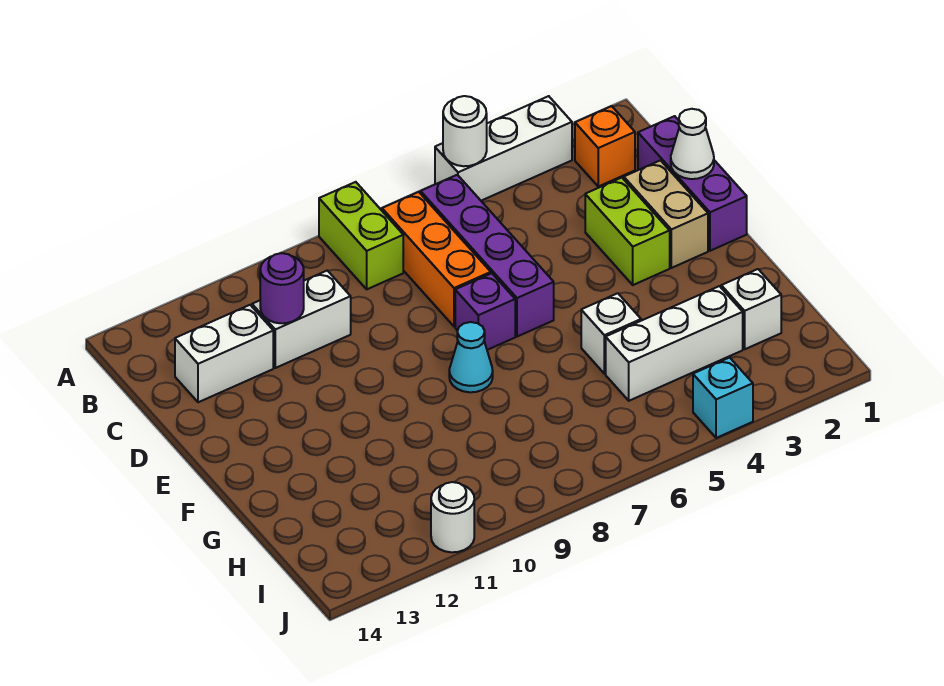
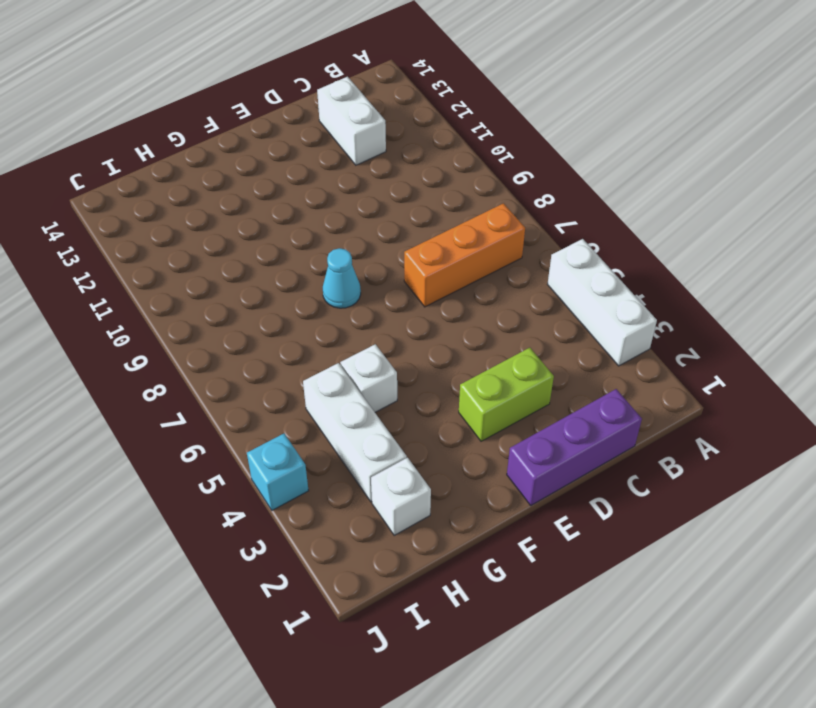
none -> lime brick A8:B8 level 1
none -> orange brick B2 level 1
none -> purple brick B6:E6 level 1

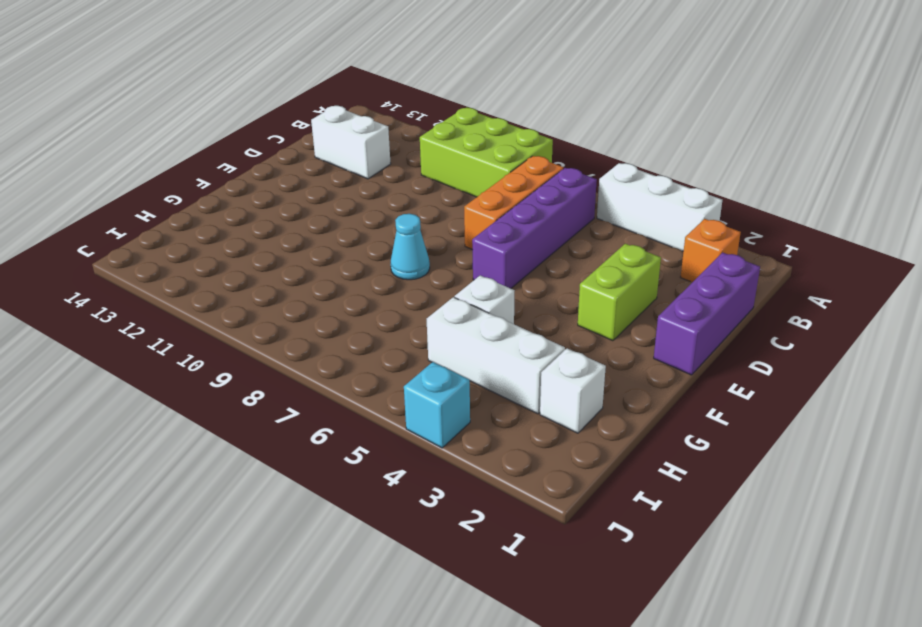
lime brick A8:B10 level 1 -> lime brick A8:B8 level 1
none -> white brick C10:C11 level 1
none -> tan brick D2:E2 level 1
none -> purple brick E7 level 1

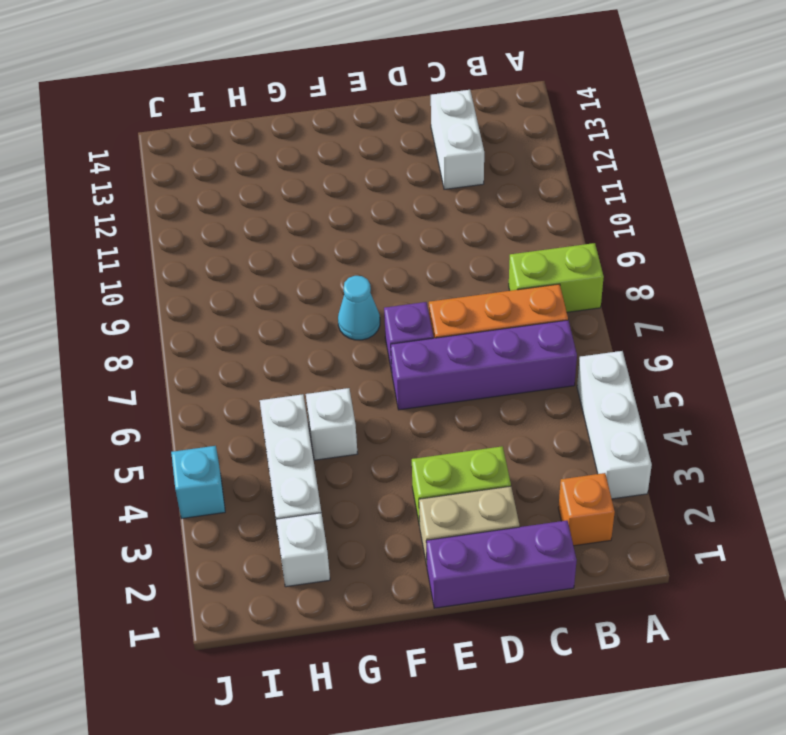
none -> white brick C10:C11 level 1
none -> white round brick J11 level 1
none -> white round brick A5 level 2

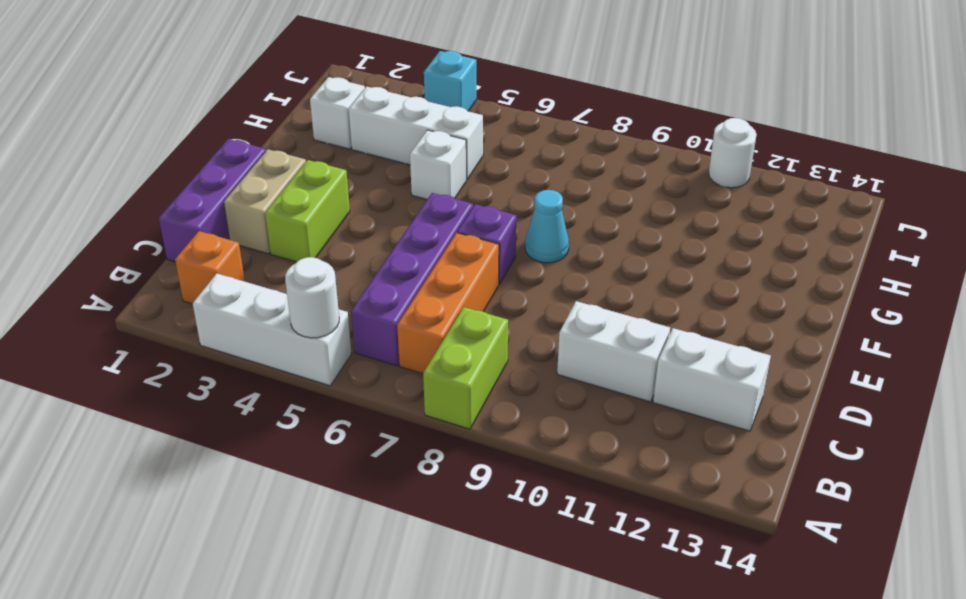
none -> purple round brick C11 level 2
none -> white cone D1 level 2

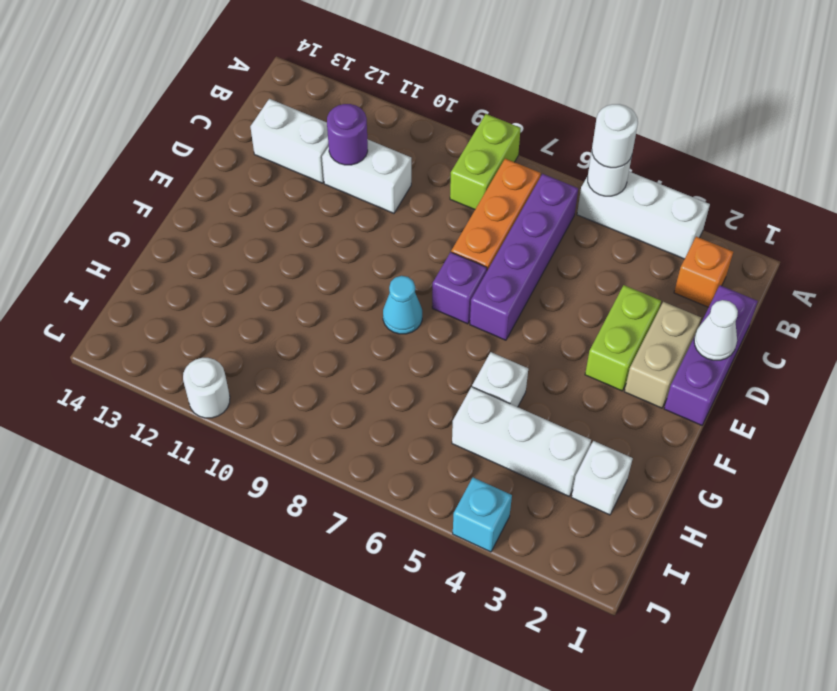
white round brick A5 level 3 -> none

